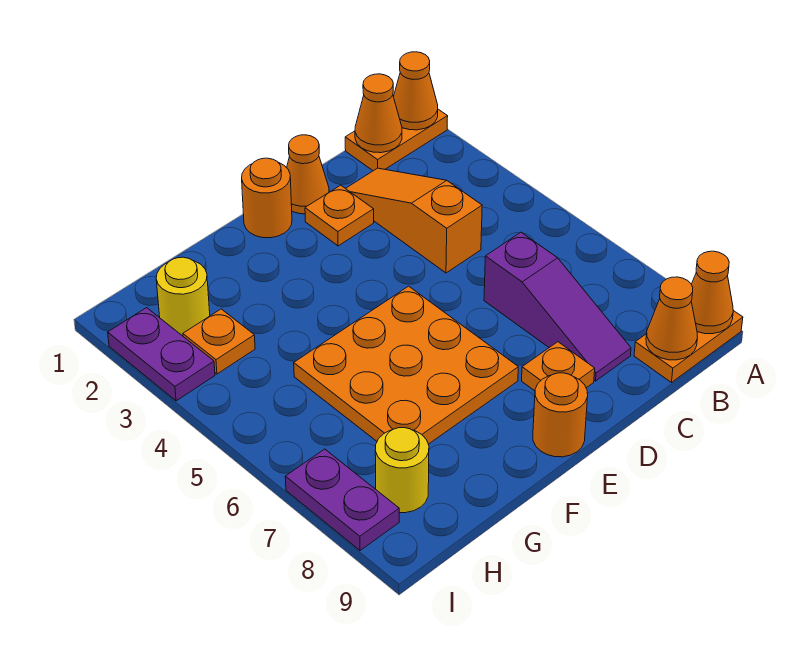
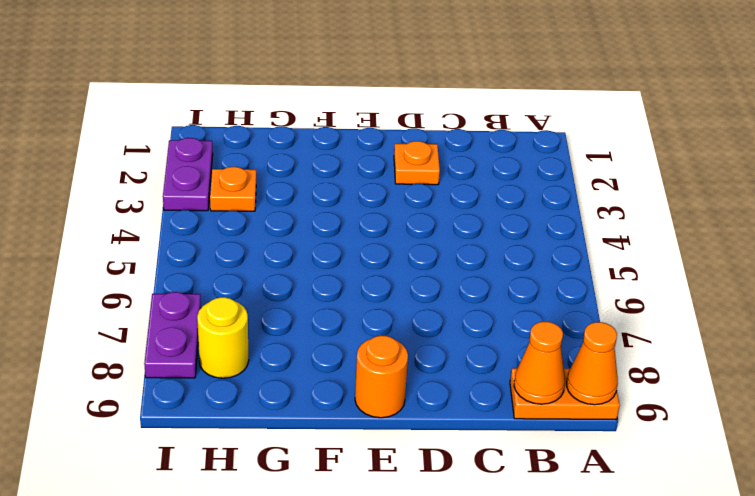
none -> orange plate A1:B1 level 1
none -> orange slope C2:C4 level 1 top 4
none -> purple slope C6:C8 level 1 top 6

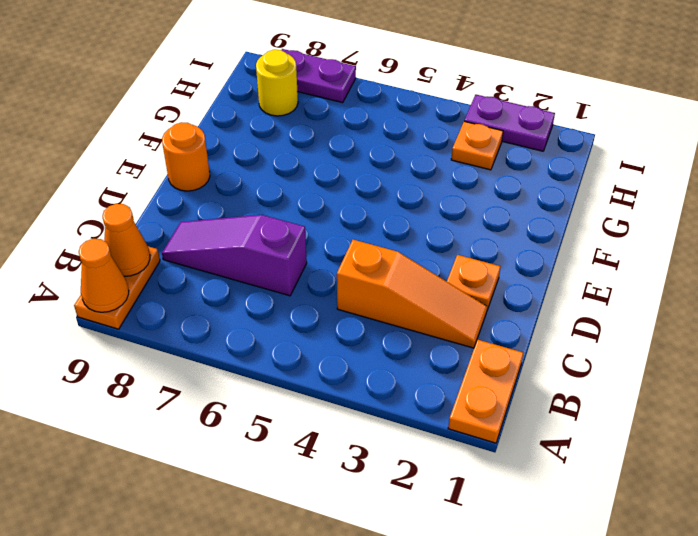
none -> orange cone D1 level 1
none -> orange plate D8 level 1
none -> orange round brick E1 level 1

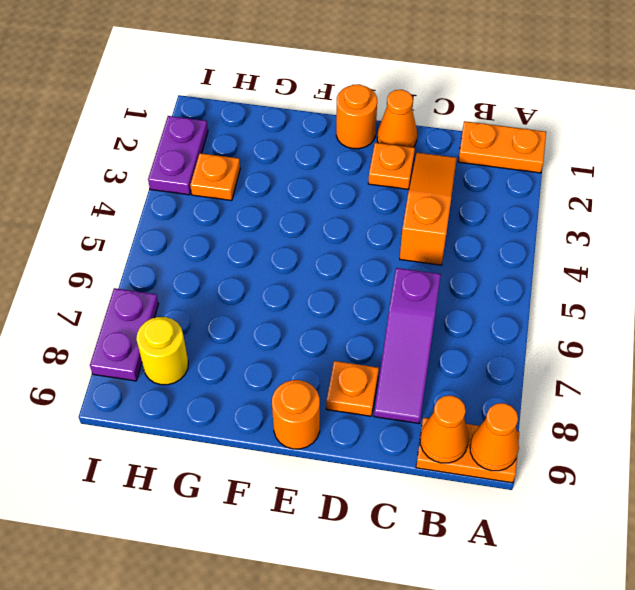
none -> orange plate E5:G7 level 1
none -> yellow round brick H2 level 1
none -> orange cone A1 level 2

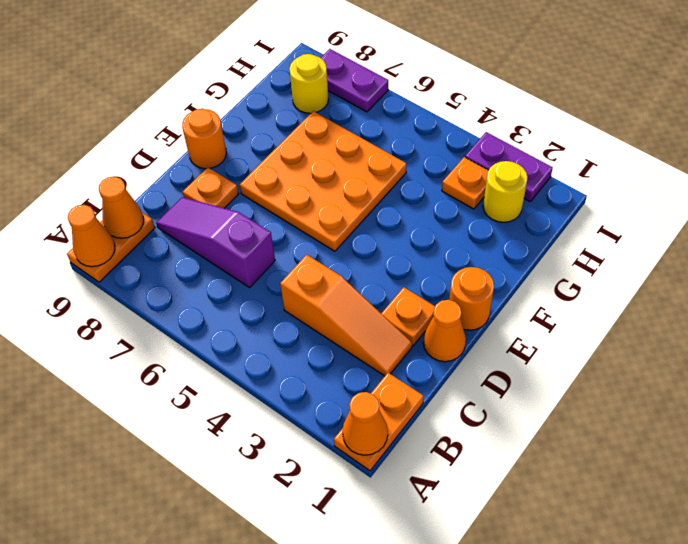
none -> orange cone B1 level 2

